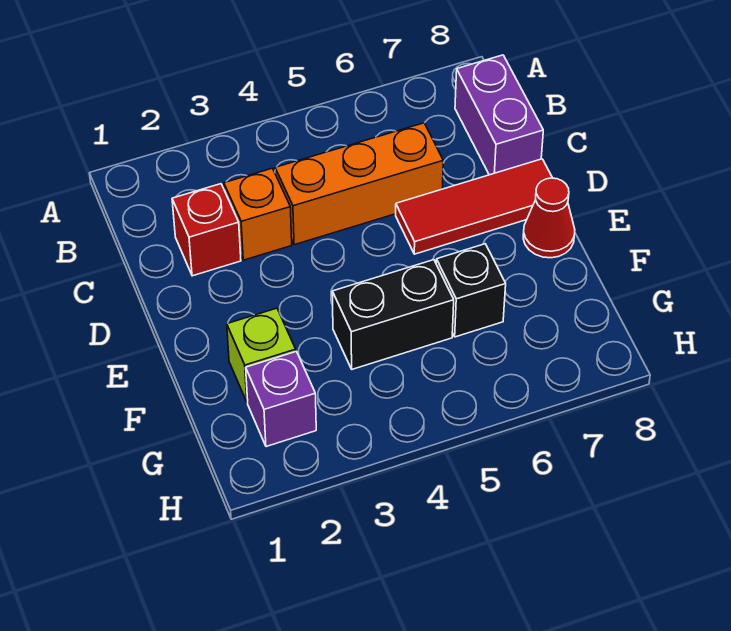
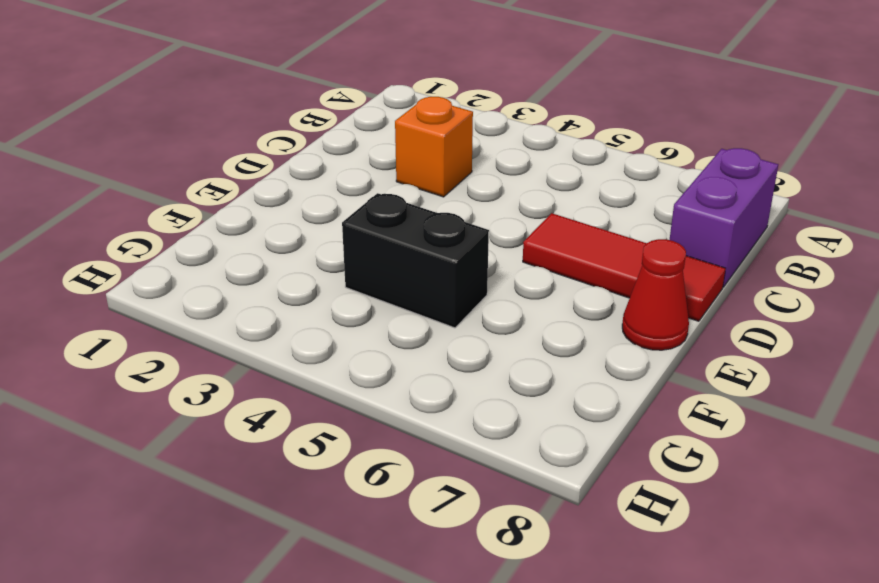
none -> red brick C2 level 1
none -> orange brick C4:C6 level 1

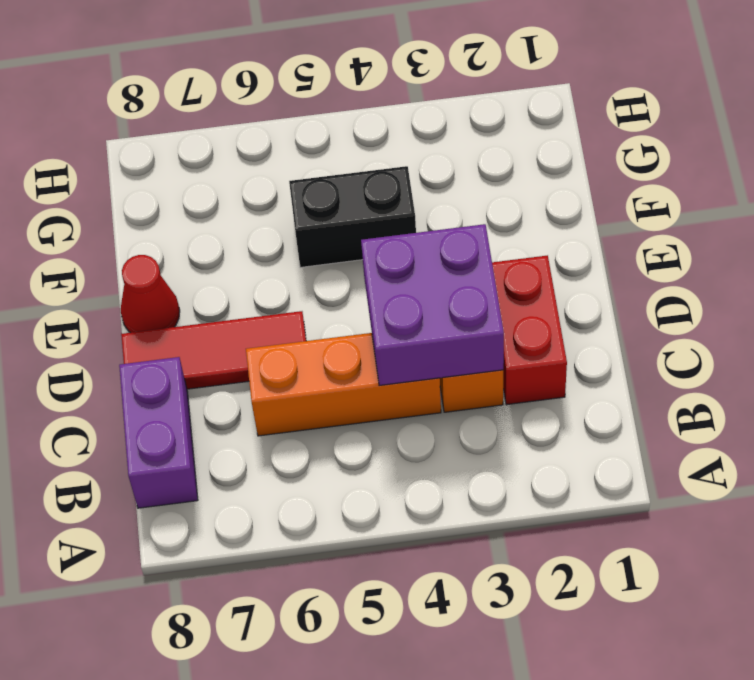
red brick C2:D2 level 1 -> red brick C2 level 1
purple brick C3:D4 level 2 -> none
none -> lime brick F2 level 1
none -> black brick F6 level 1

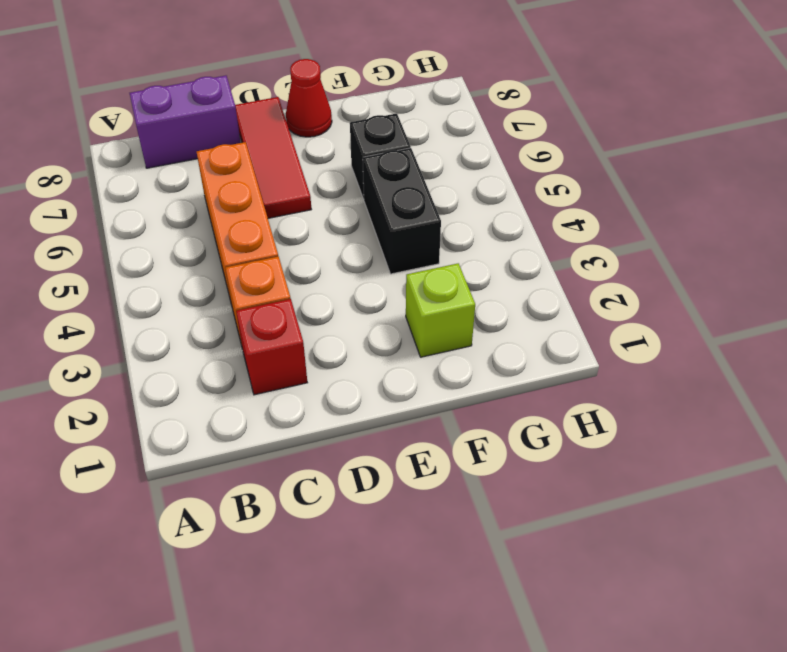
none -> purple brick G2 level 1

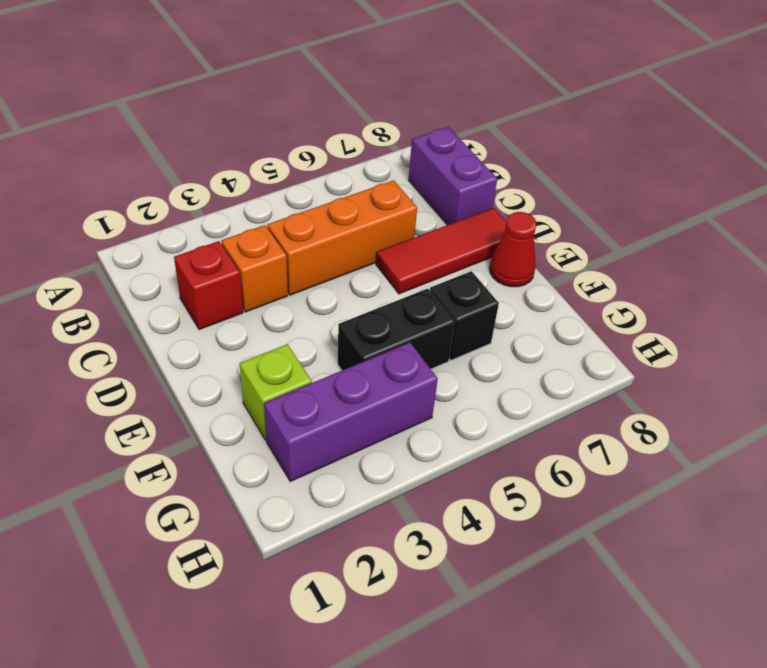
purple brick G2:G4 level 1 -> purple brick G2 level 1

